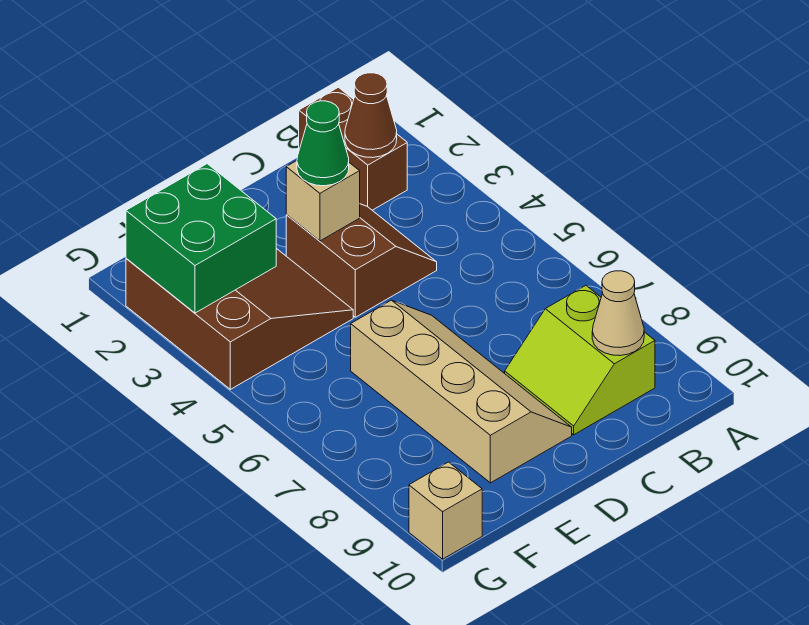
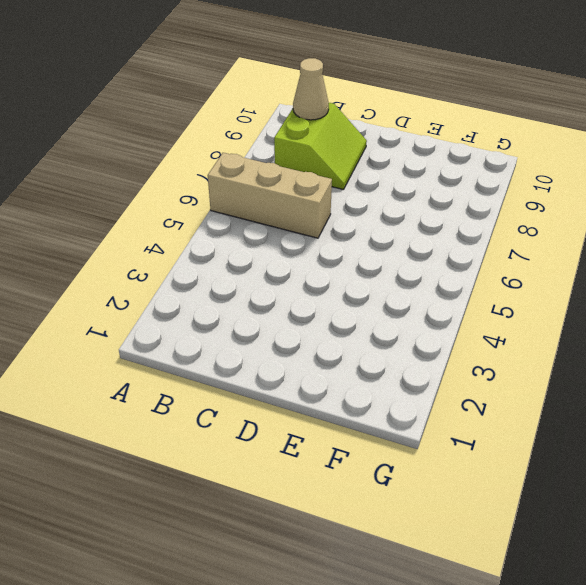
tan brick A6:C6 level 1 -> none
none -> brown brick B1:B2 level 1
none -> brown slope C3:D4 level 1 top D

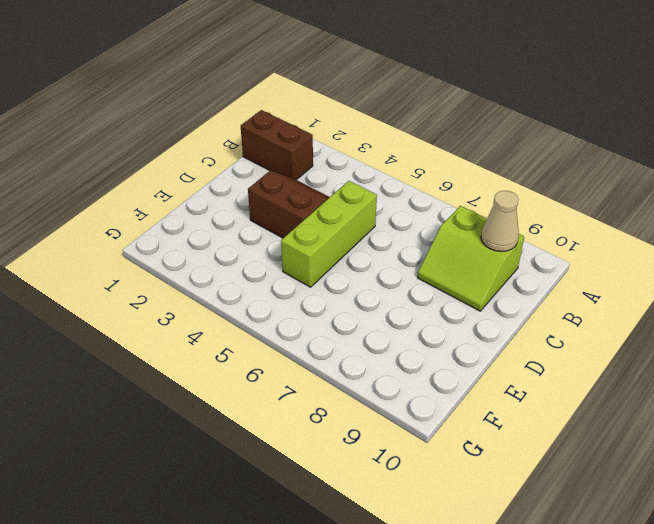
lime brick C5:E5 level 1 -> none
none -> tan slope D6:E9 level 1 top E
none -> brown slope E2:G4 level 1 top G

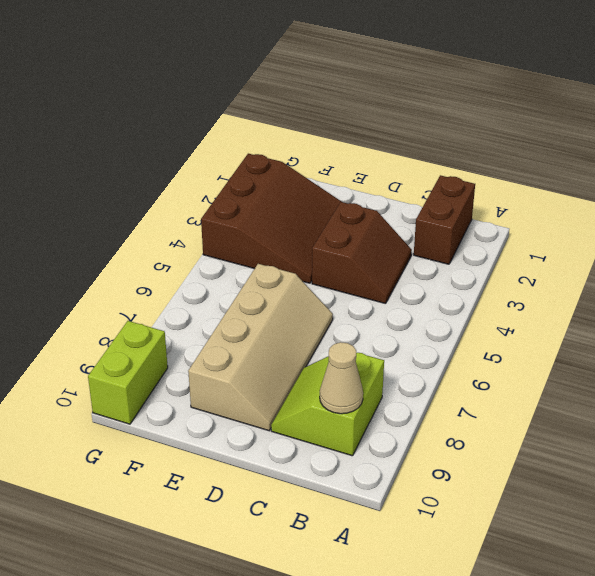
lime brick G9:G10 level 1 -> tan brick G10 level 1
none -> brown cone B2 level 2
none -> tan brick D3 level 2

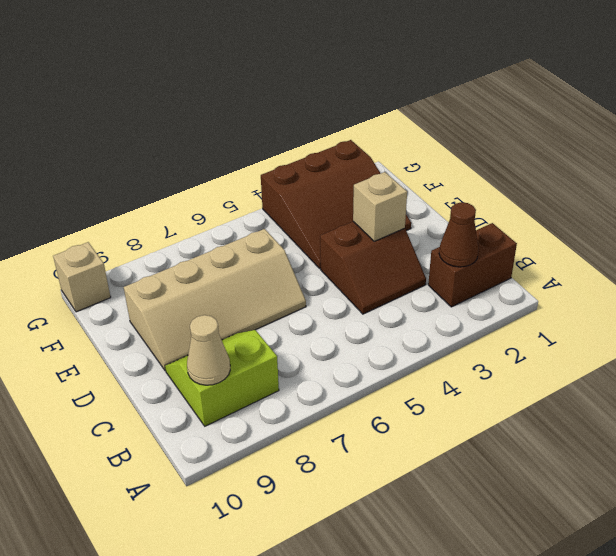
none -> green brick F2:G3 level 2
none -> green cone D3 level 3

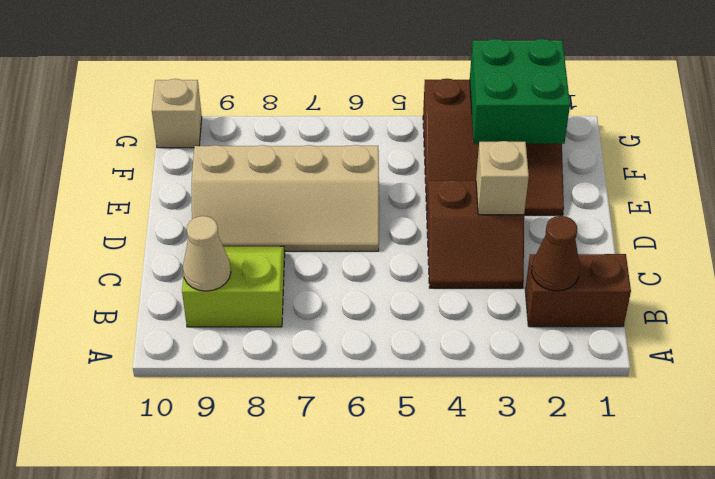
none -> green cone D3 level 3

